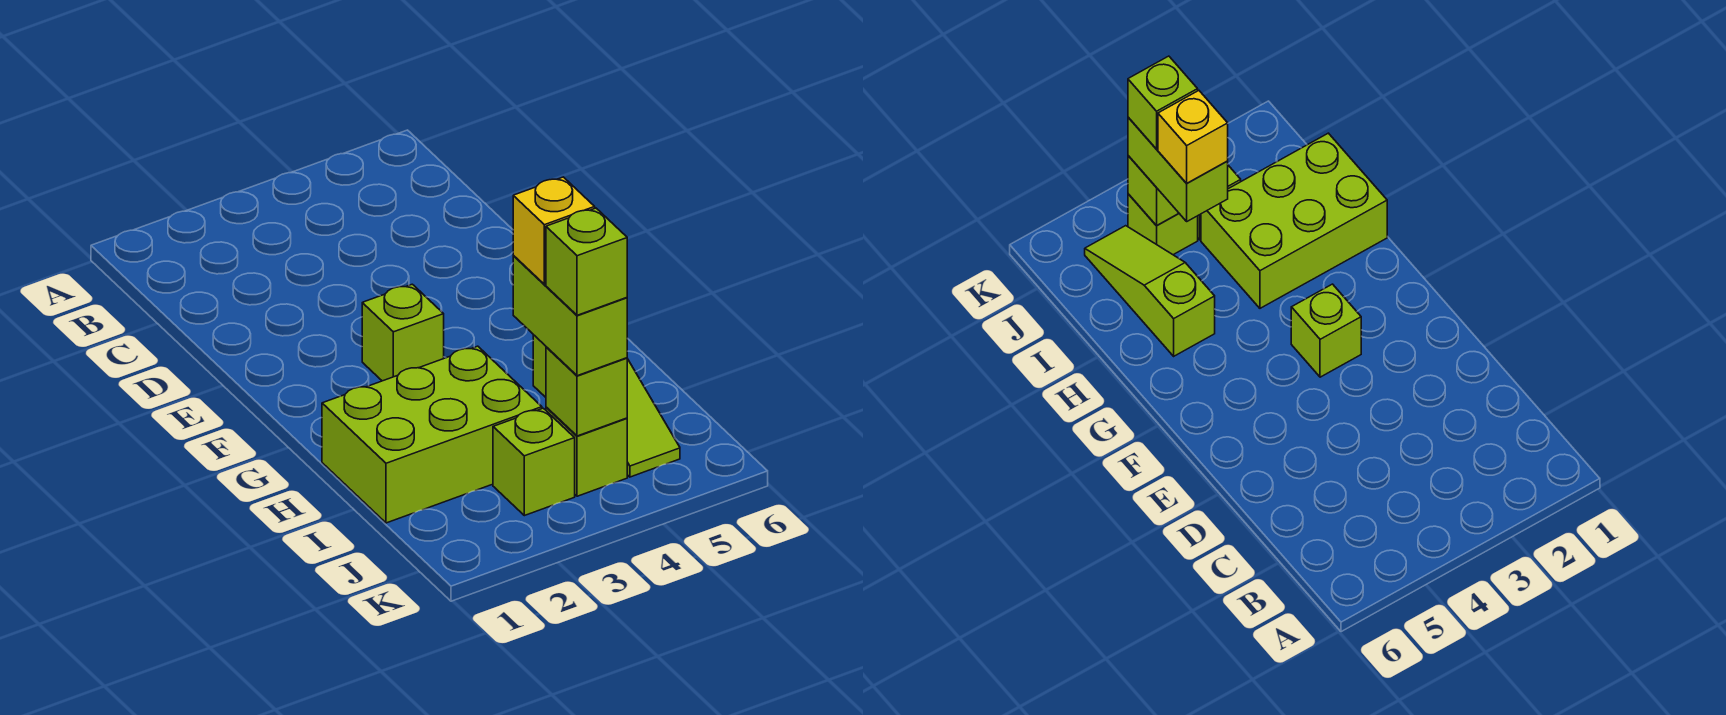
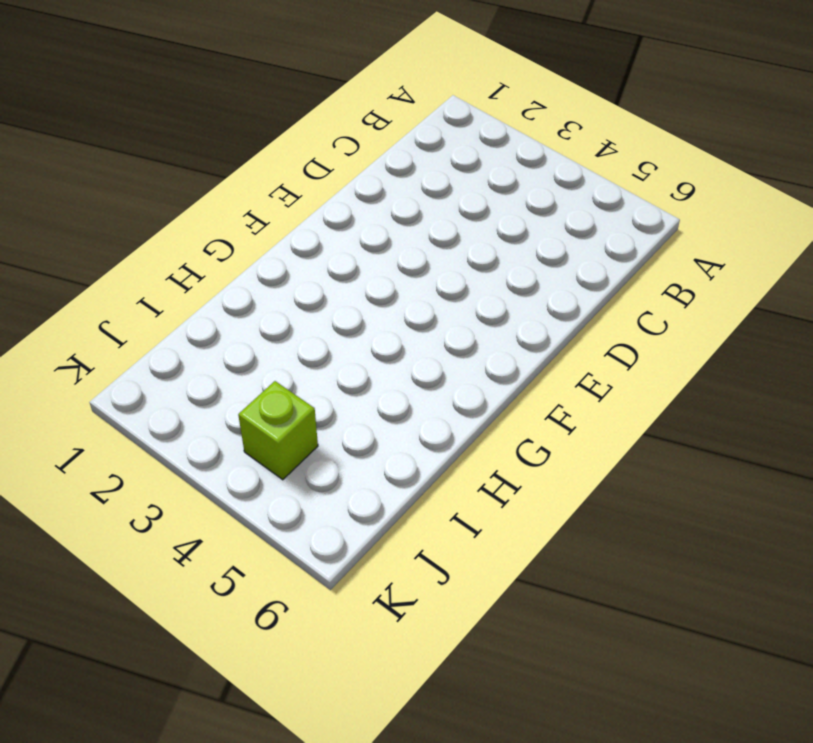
none -> lime brick F3 level 1
none -> lime brick H1:I3 level 1

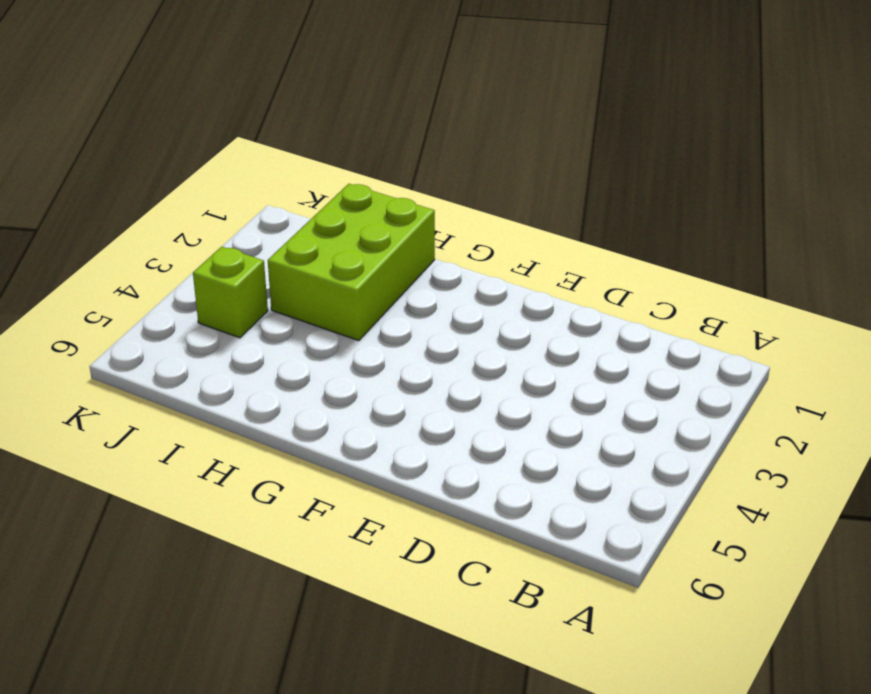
none -> lime brick F3 level 1
none -> lime slope H5:J5 level 1 top H

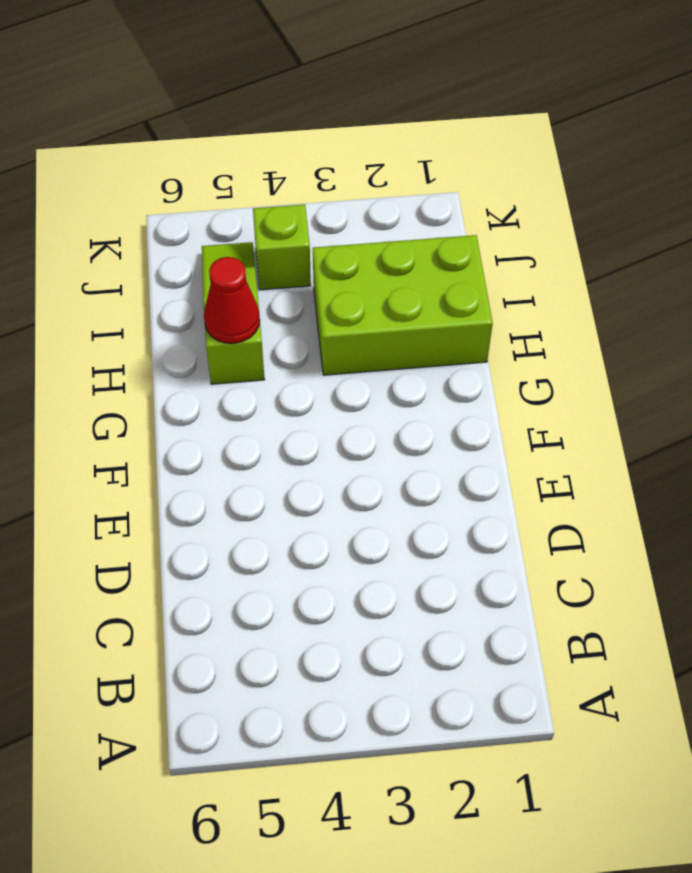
red cone H5 level 2 -> none
none -> lime brick F3 level 1
none -> lime brick J3 level 1

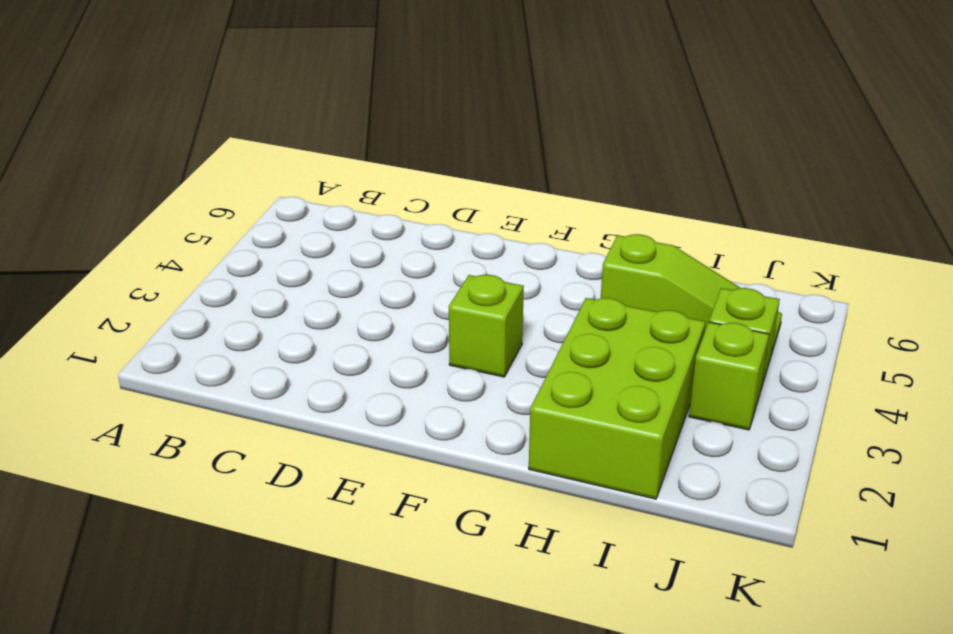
none -> lime brick J4 level 2
none -> lime brick I4:J4 level 3

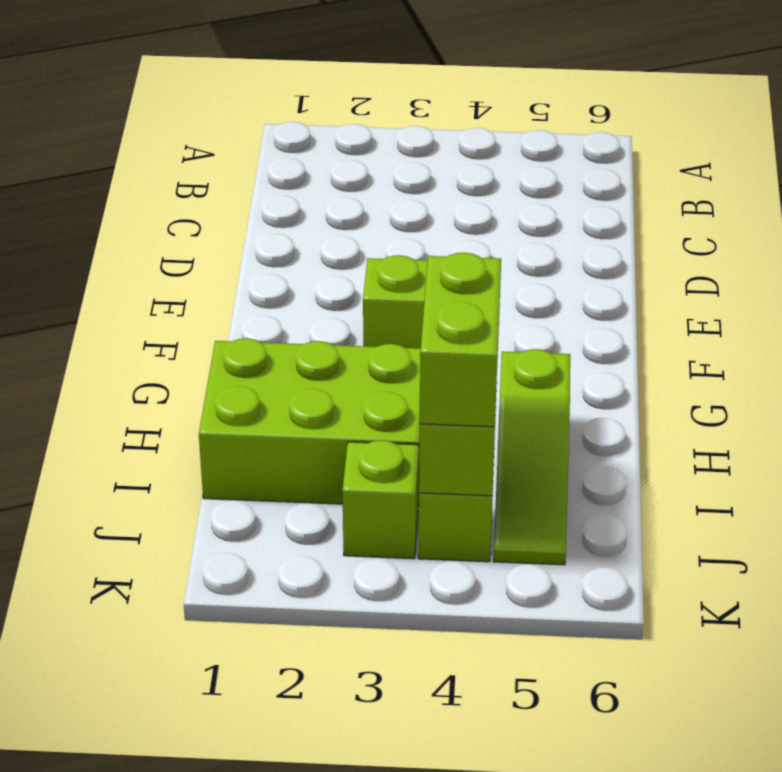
none -> yellow brick I4 level 4
none -> lime brick J4 level 4

